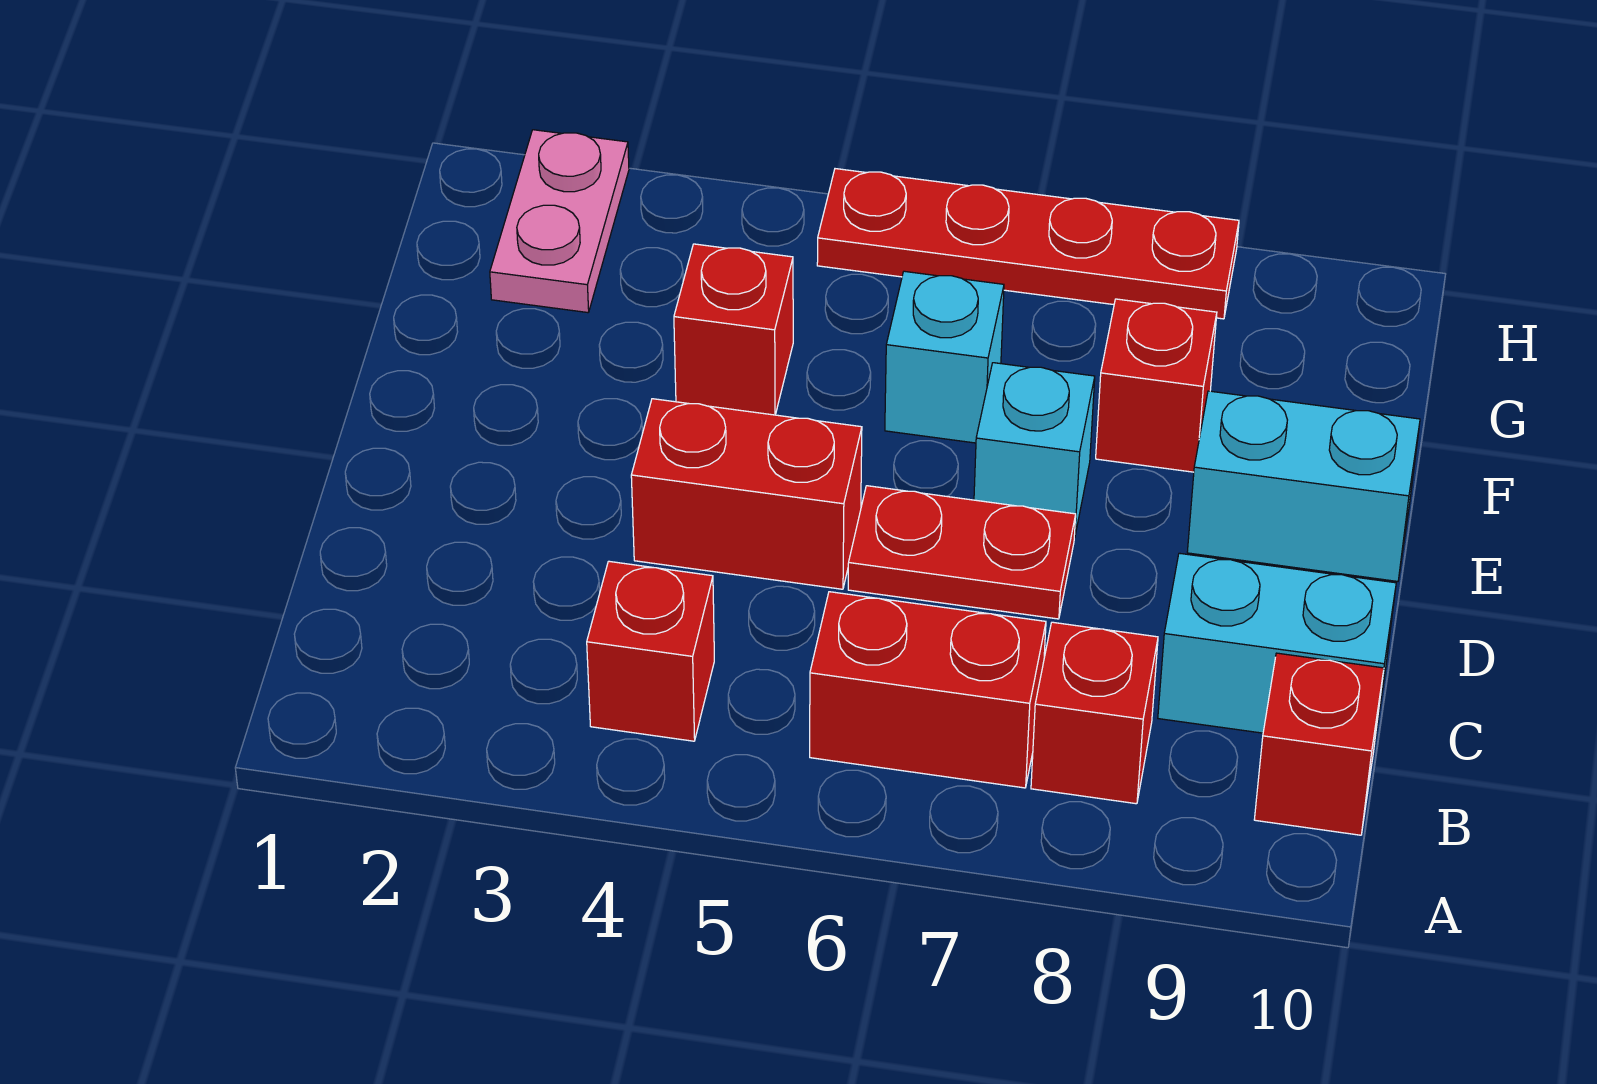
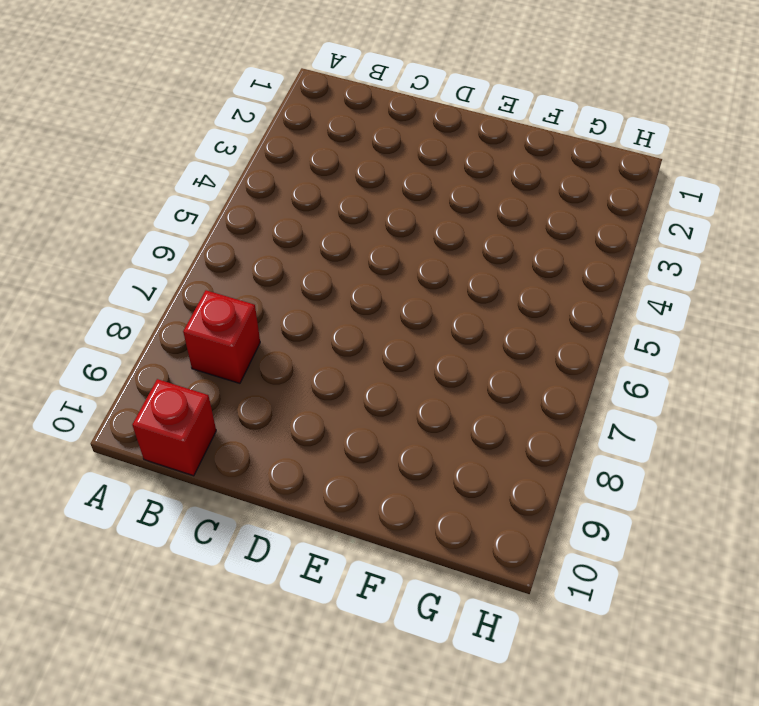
none -> red brick B4 level 1
none -> red brick B6:B7 level 1
none -> cyan brick C9:C10 level 1

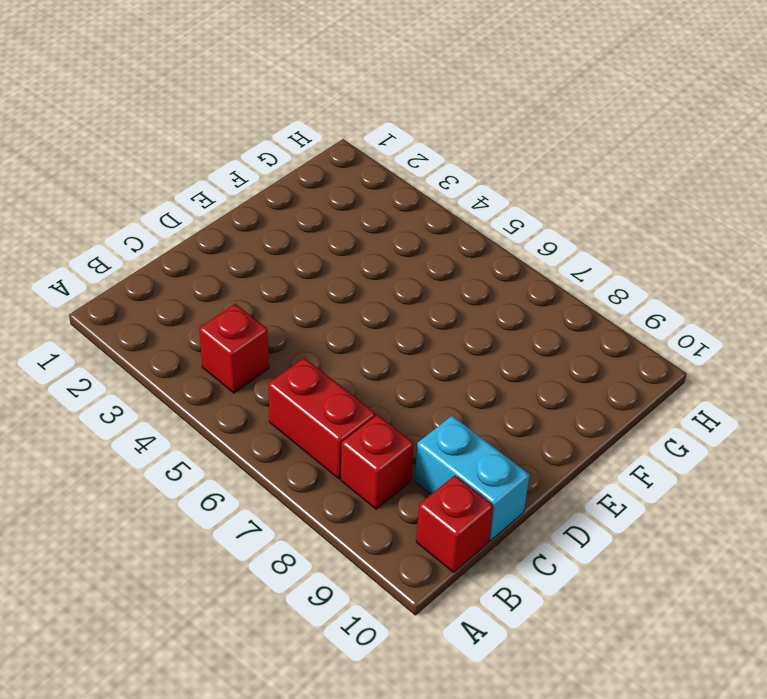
none -> red brick D4:D5 level 1
none -> red plate D6:D7 level 1
none -> cyan brick E7 level 1

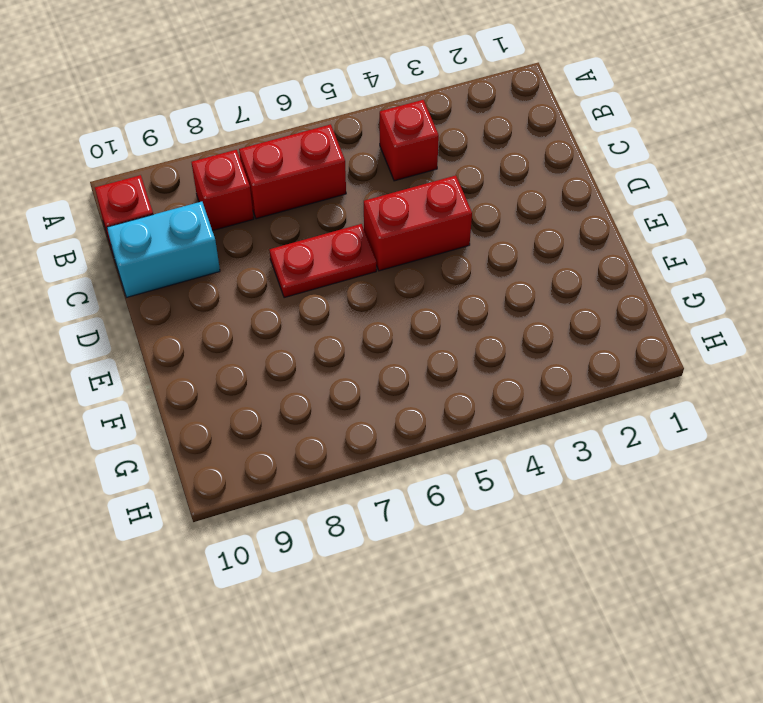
none -> cyan brick E7 level 1
none -> cyan brick E9:E10 level 1
none -> red brick F4 level 1

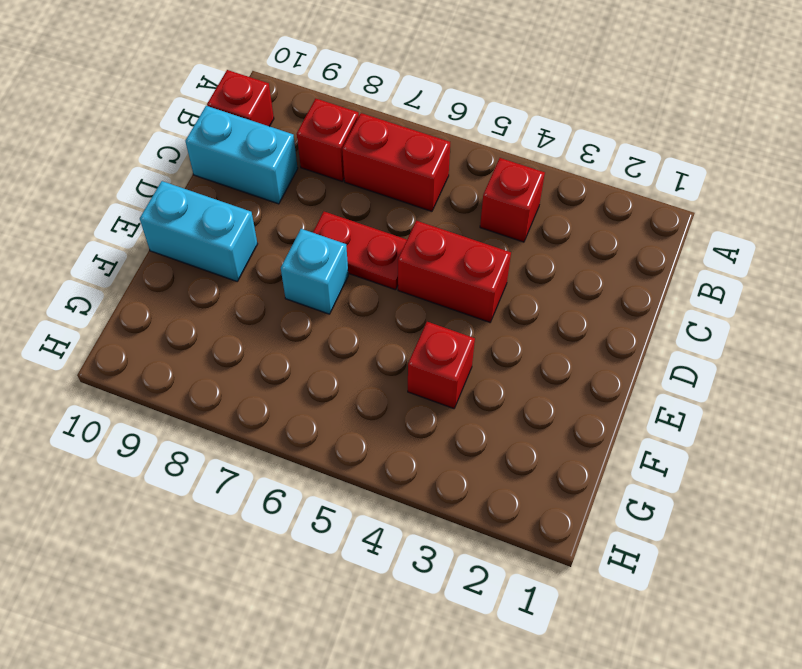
none -> cyan brick F6 level 1
none -> red brick F8 level 1
none -> pink plate G2:H2 level 1

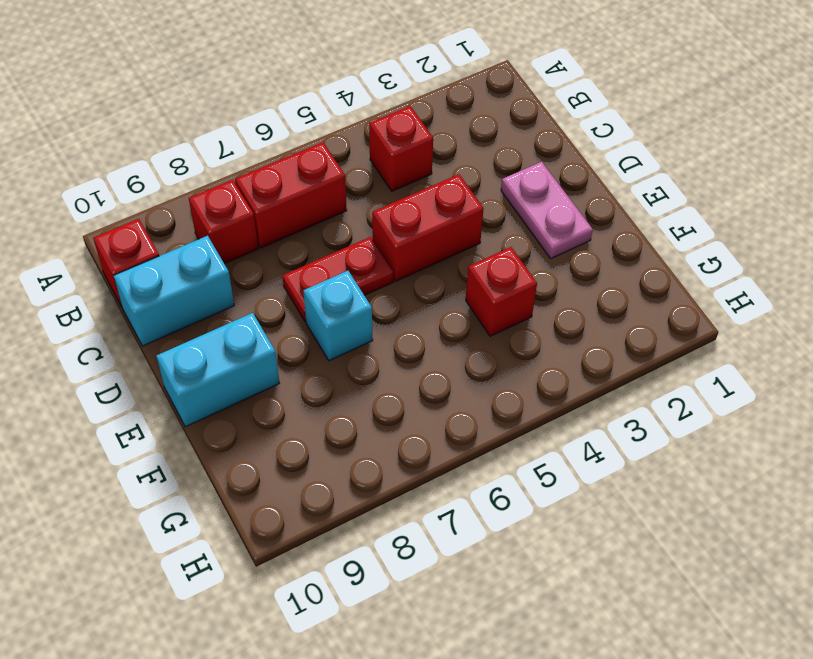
pink plate D2:E2 level 1 -> pink plate G2:H2 level 1
none -> cyan brick F6 level 1
none -> red brick F8 level 1
none -> red plate H5:H8 level 1

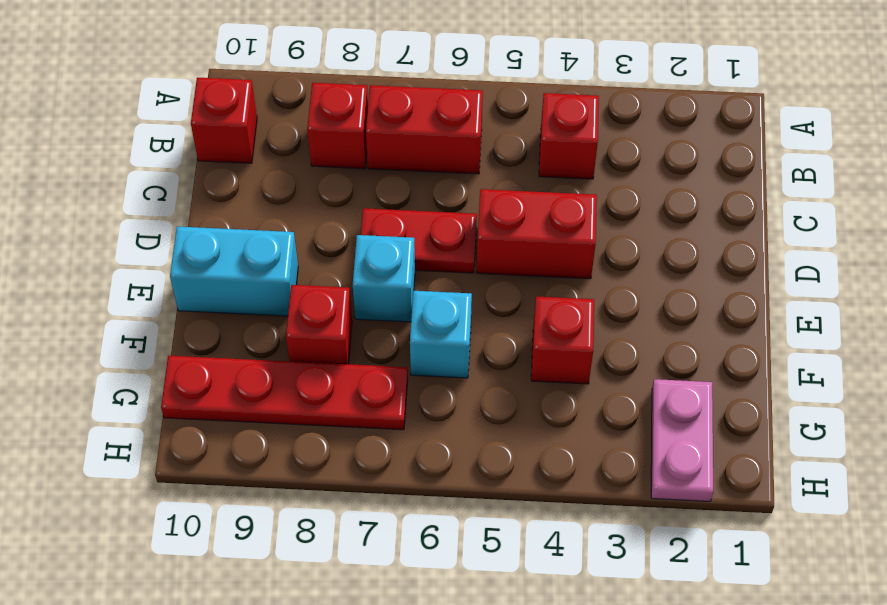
red plate G7:G10 level 1 -> red plate H5:H8 level 1
none -> cyan brick C9:C10 level 1

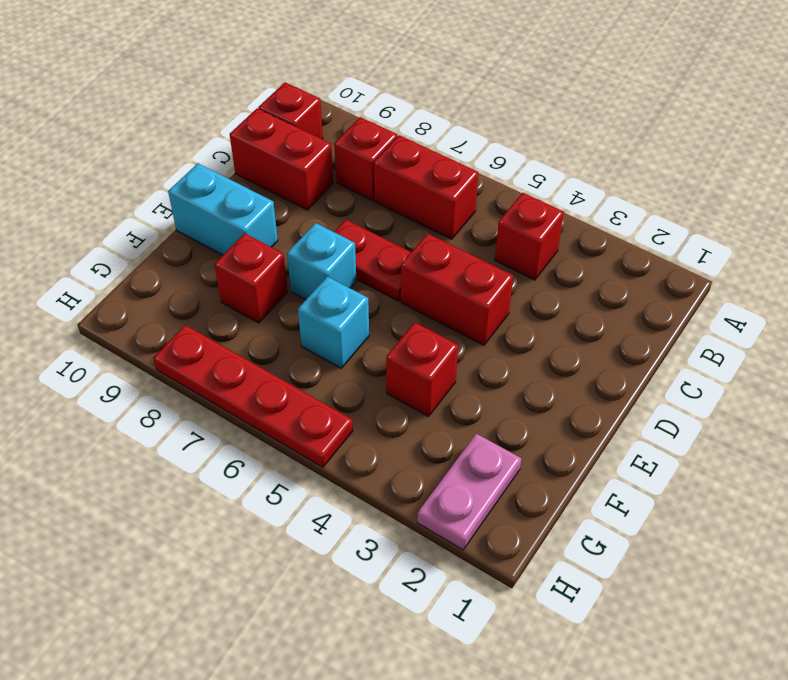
red brick C9:C10 level 1 -> cyan brick C9:C10 level 1

